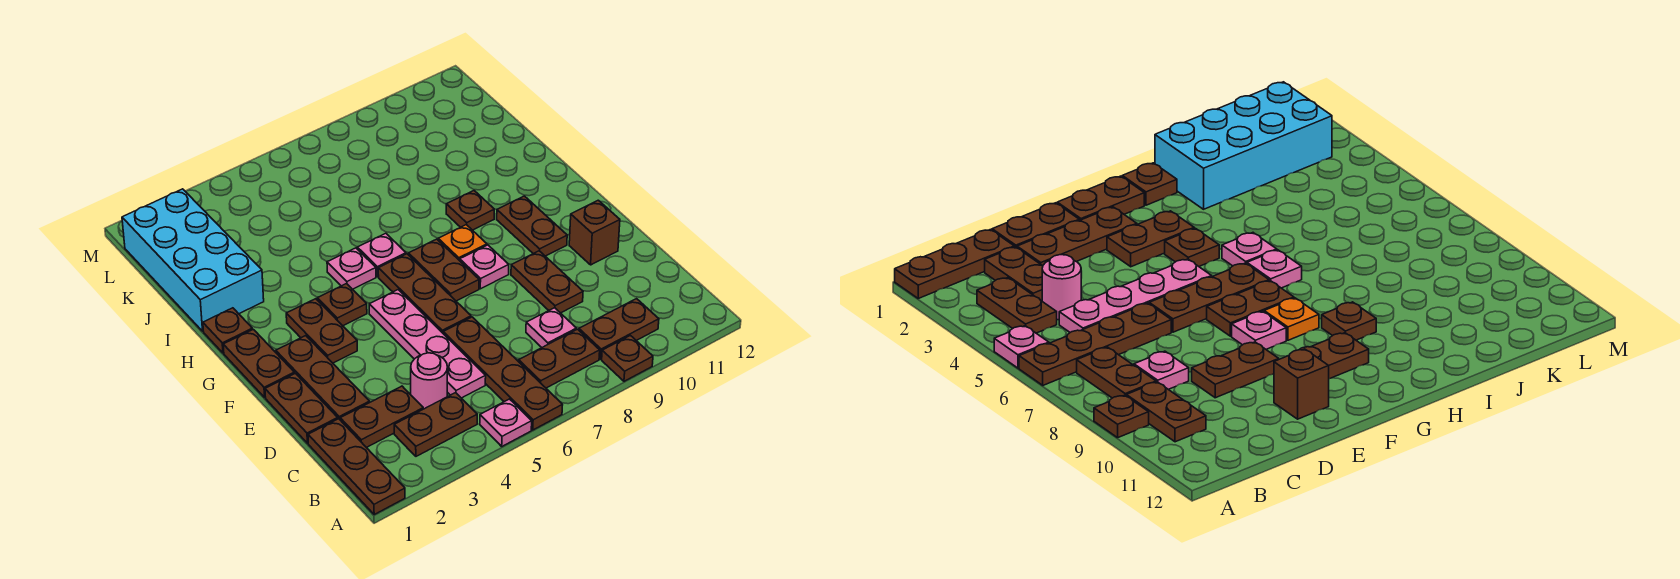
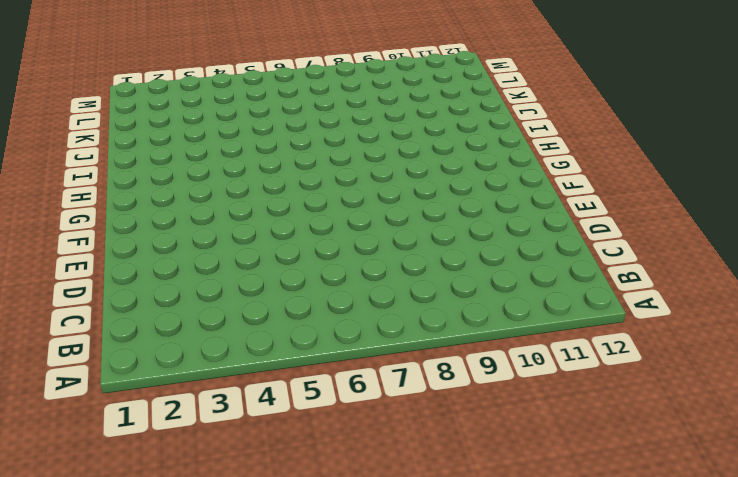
none -> brown plate A1:C1 level 1
none -> pink plate A5 level 1
none -> brown plate A6:D6 level 1

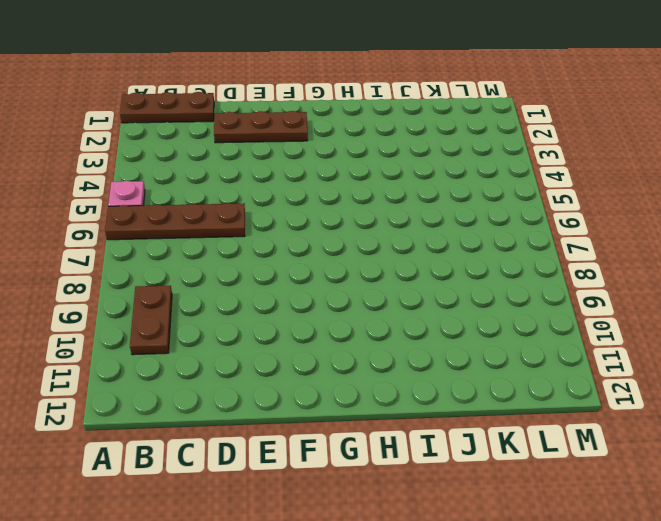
none -> brown plate A9 level 1
none -> brown plate B3:B4 level 1
none -> brown plate B7:B8 level 1

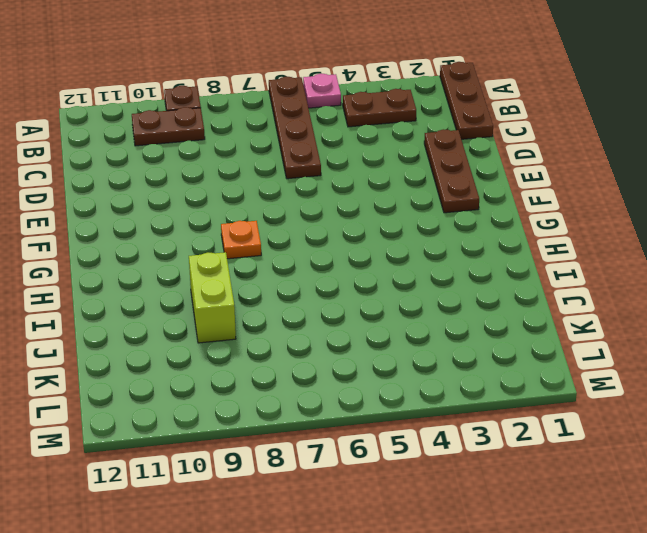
lime brick I9:J9 level 1 -> none
none -> brown plate B7:B8 level 1
none -> brown plate C2:C3 level 1
none -> pink round brick C4 level 1

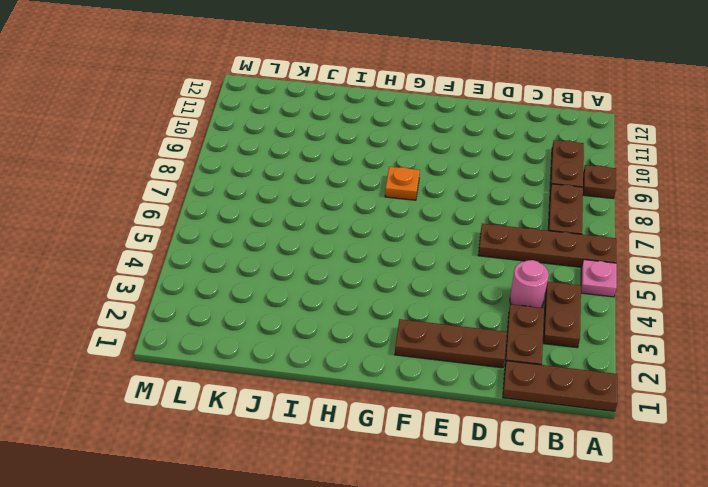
none -> pink plate C5:F5 level 1
none -> pink plate C8 level 1
none -> brown plate D1:E1 level 1

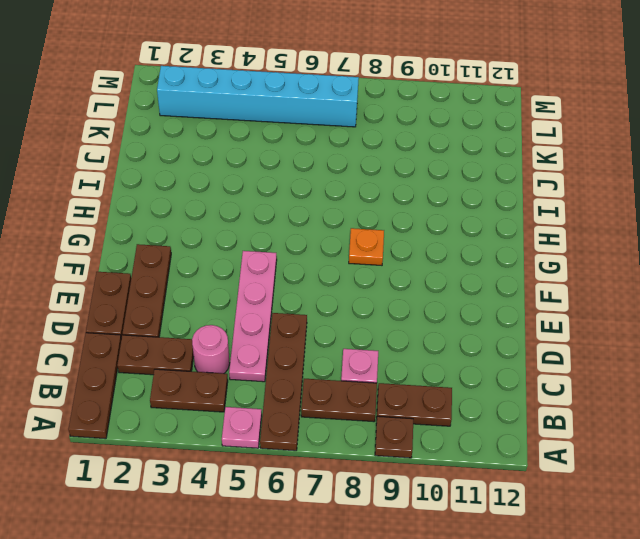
cyan brick L2:L7 level 1 -> cyan brick I1:L2 level 1
none -> brown plate D9:E9 level 1
none -> brown plate E6:G6 level 1
none -> brown brick E11 level 1

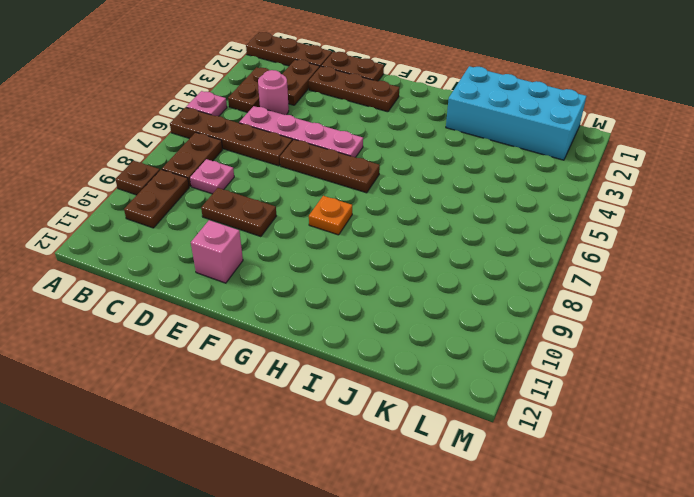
pink brick E11 level 1 -> brown brick E11 level 1
none -> brown plate F1:G1 level 1
none -> brown plate F3:G3 level 1
none -> brown plate F7:G7 level 1

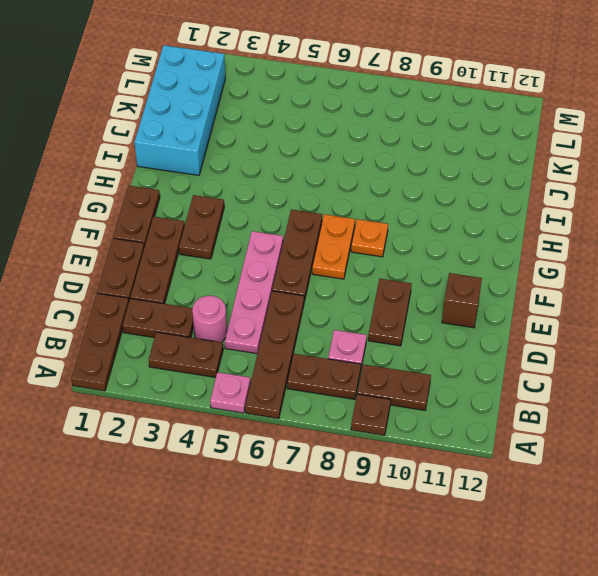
orange plate F7:G7 level 1 -> brown plate F7:G7 level 1
none -> pink plate F8 level 1
none -> brown plate F10:G10 level 1
none -> brown plate G4 level 1

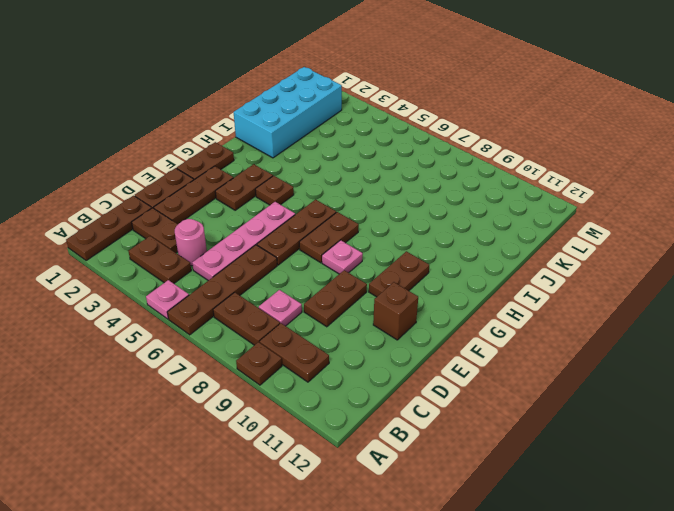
none -> orange plate G8 level 1
none -> brown plate H1 level 1
none -> pink plate H5 level 1

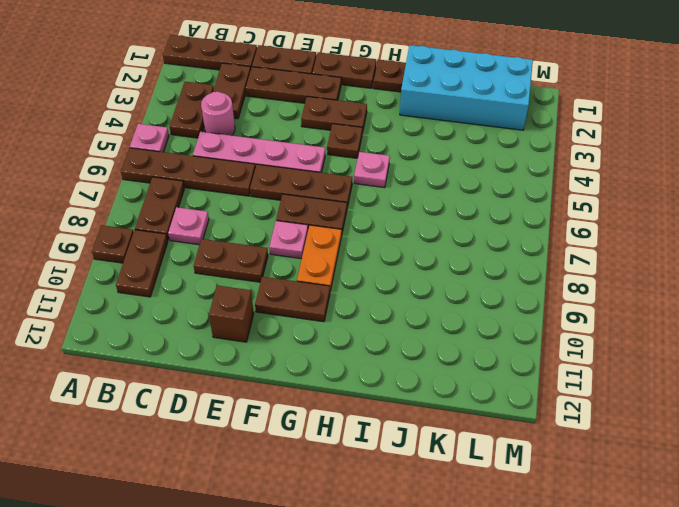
orange plate G8:G9 level 1 -> orange plate G8 level 1
none -> pink plate H6 level 1
none -> brown plate H9 level 1

